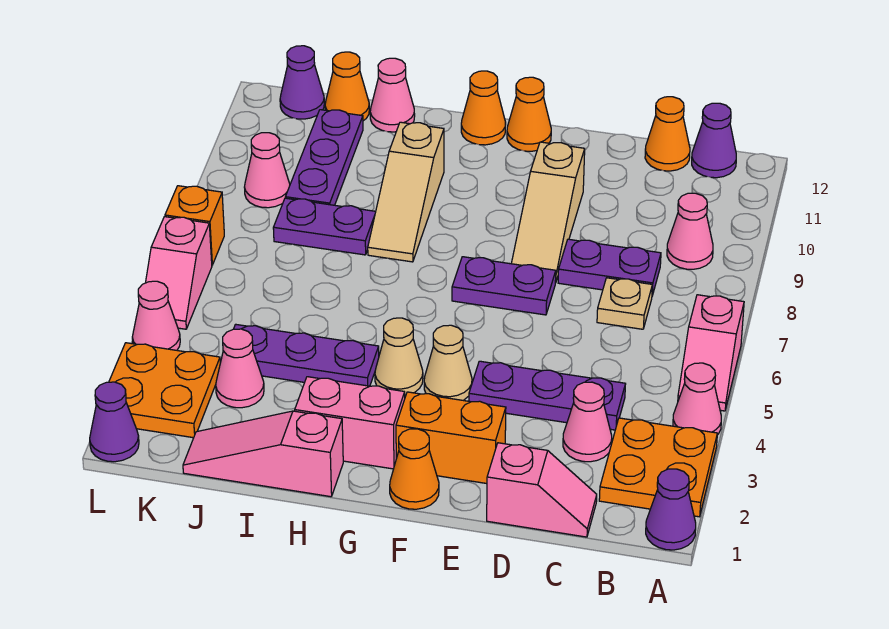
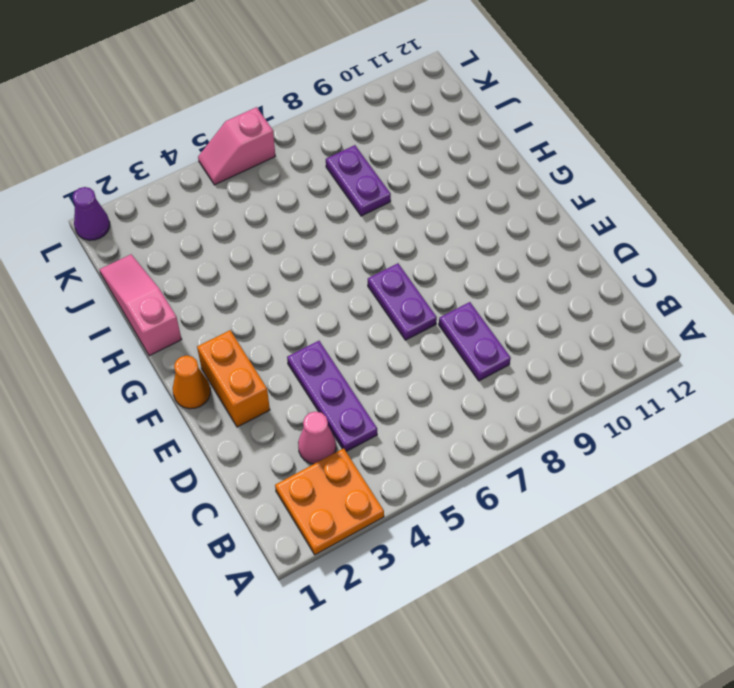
none -> purple cone A1 level 1
none -> pink cone A4 level 1
none -> pink slope A5:A6 level 1 top 6
none -> pink cone B9 level 1

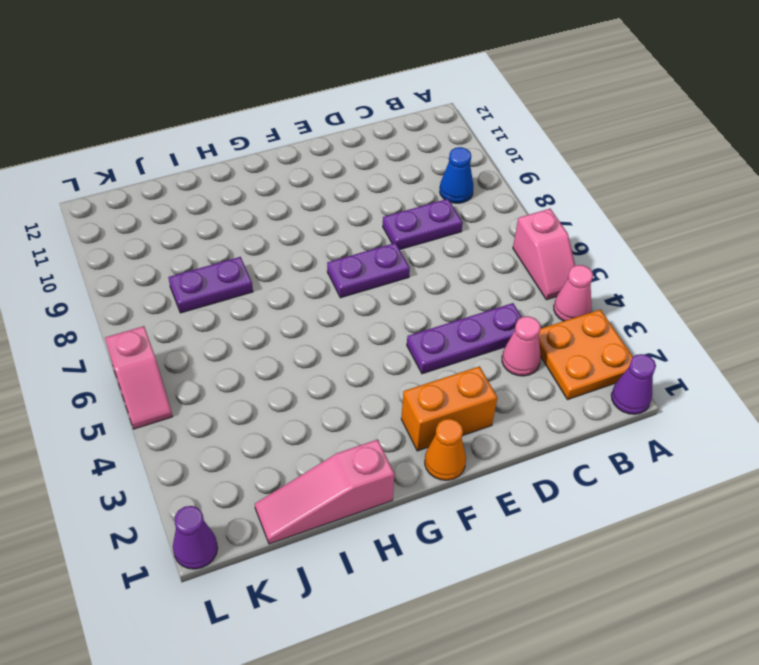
blue cone B9 level 1 -> pink cone B9 level 1
none -> purple cone B12 level 1
none -> pink slope C1:D1 level 1 top D
none -> tan plate C7 level 1
none -> orange cone C12 level 1

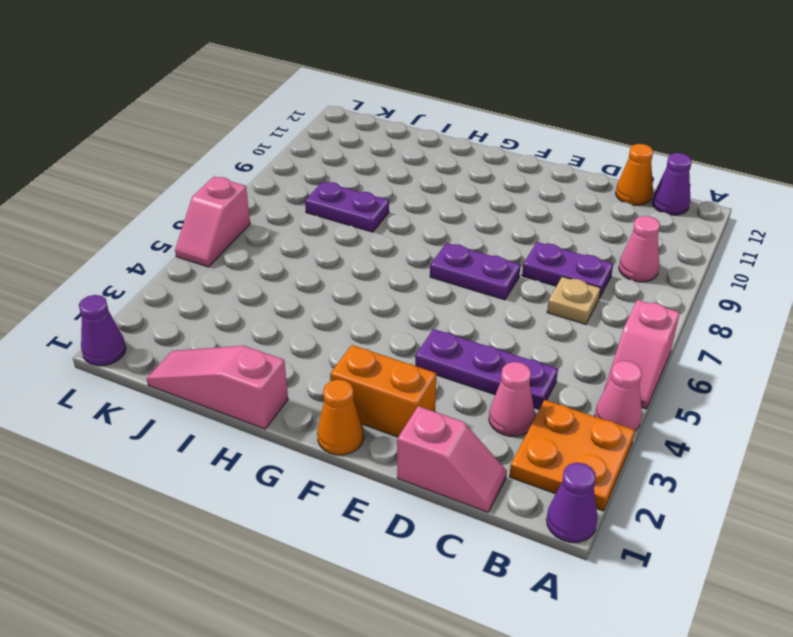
none -> tan slope E8:E10 level 1 top 10
none -> tan cone F4 level 1
none -> orange cone F12 level 1
none -> pink brick G2:H2 level 1

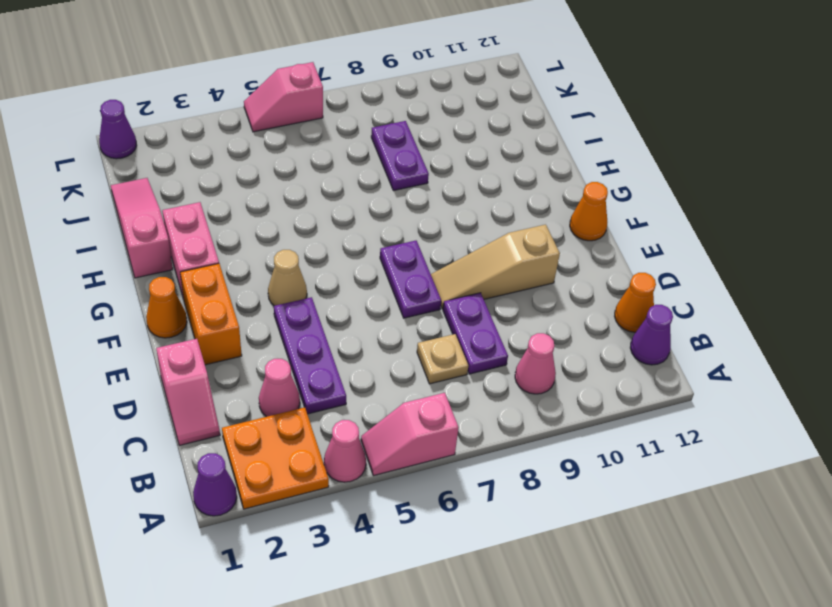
none -> tan cone G4 level 1
none -> orange cone G12 level 1
none -> purple plate H4:J4 level 1
none -> tan slope H8:H10 level 1 top 10

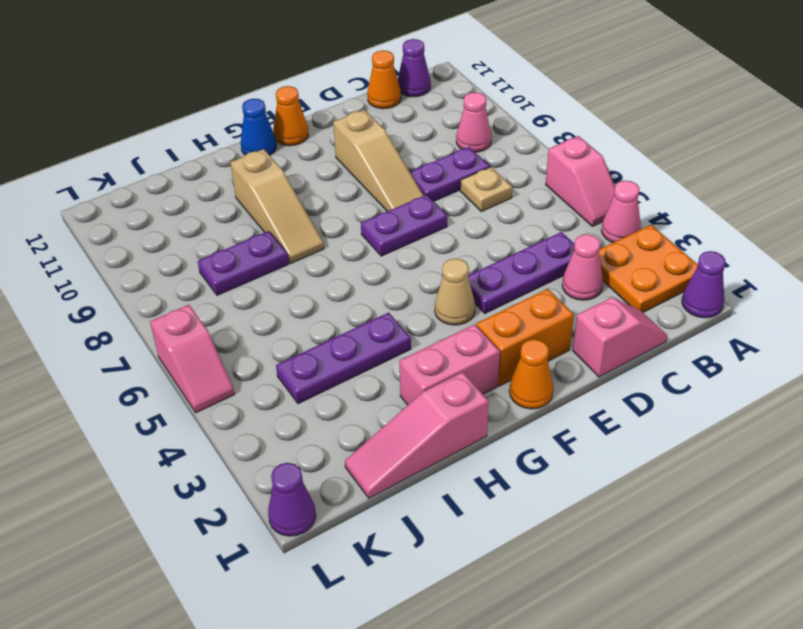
blue cone G12 level 1 -> orange cone G12 level 1
none -> tan cone G4 level 1
none -> pink cone I12 level 1
none -> pink cone J3 level 1
none -> purple plate J9:J11 level 1

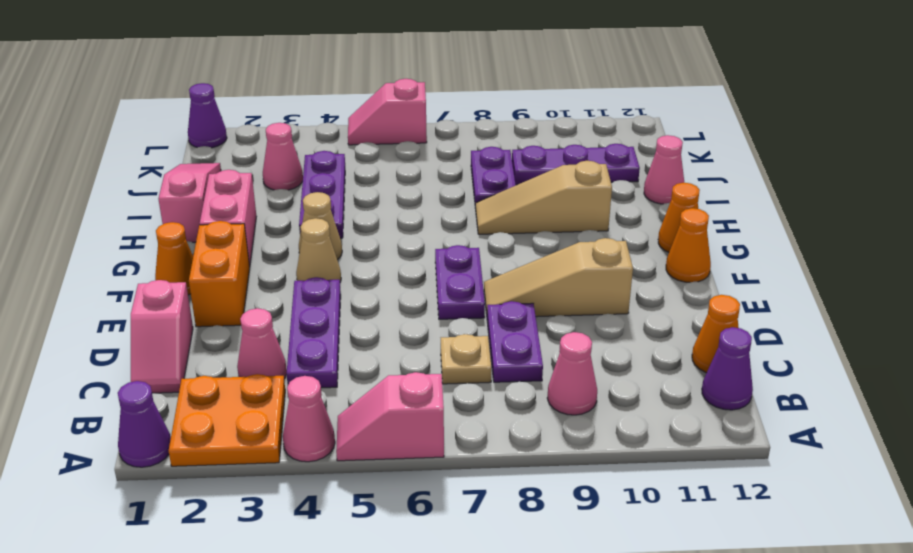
none -> orange cone J12 level 1
none -> orange plate K2:L3 level 1
none -> pink cone K9 level 1
none -> purple cone K12 level 1

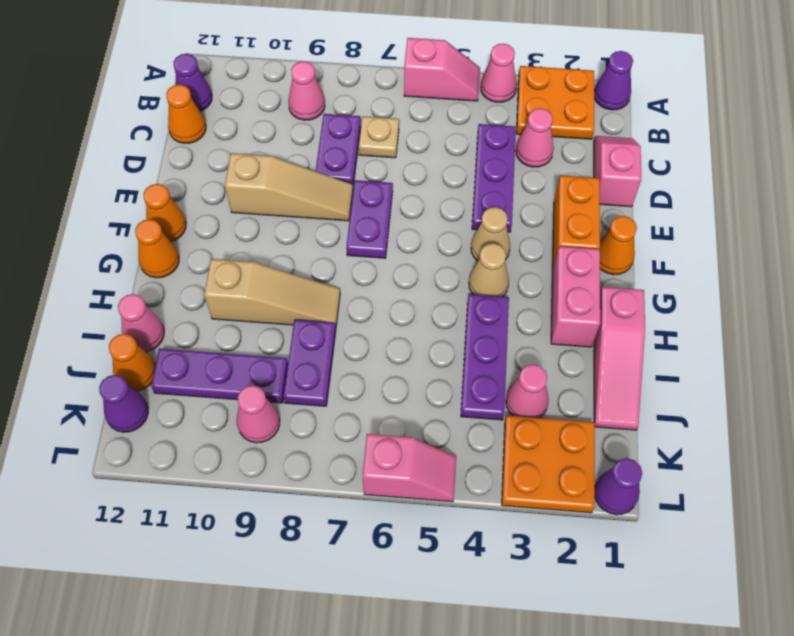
none -> pink cone L4 level 1
none -> orange brick L7 level 1

